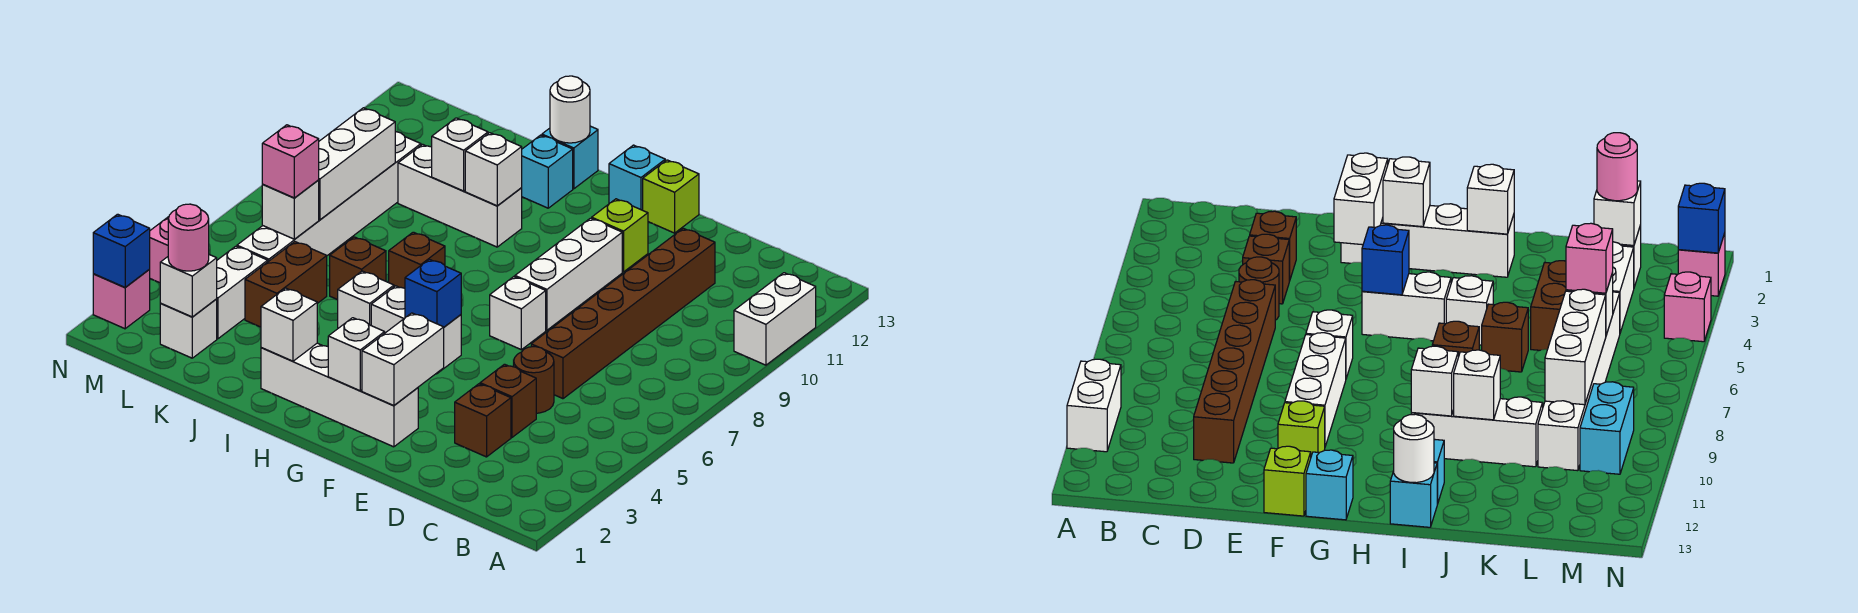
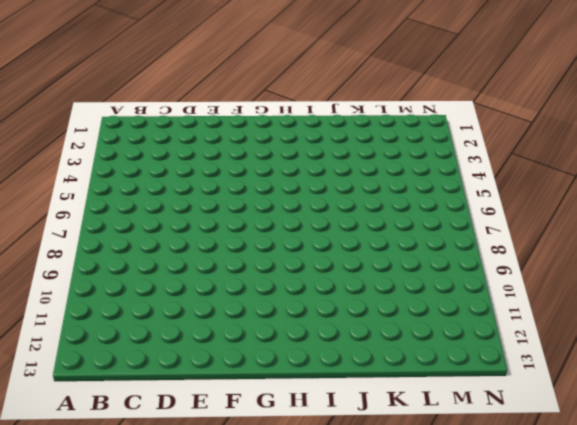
none -> white brick A10:A11 level 1
none -> brown brick D3 level 1
none -> brown brick D4 level 1
none -> brown round brick D5 level 1

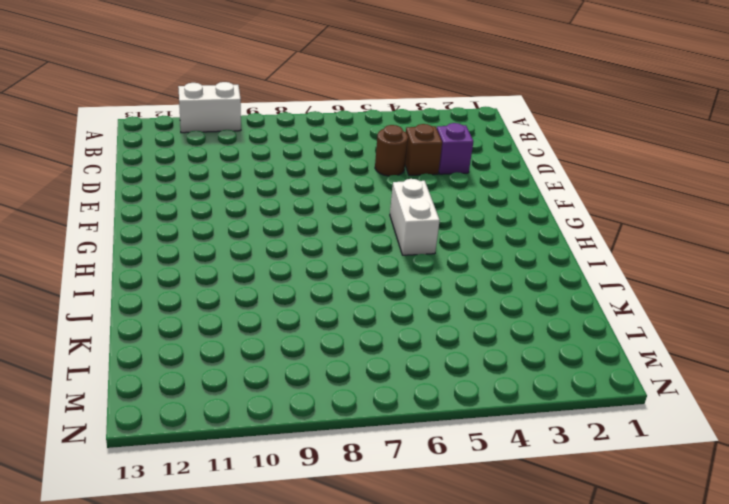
purple brick D3 level 1 -> brown brick D3 level 1
none -> brown brick D6:D11 level 1
none -> white brick F2:I2 level 1
none -> white brick F7 level 1
none -> white brick F8:F10 level 1

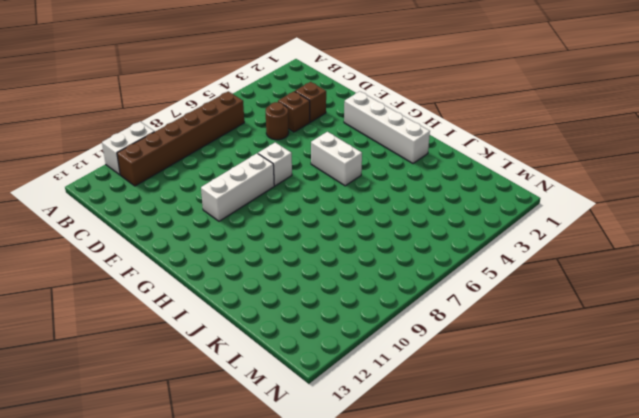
brown brick B6:B11 level 1 -> brown brick D6:D11 level 1
none -> lime brick F11 level 1
none -> lime brick F13 level 1
none -> cyan brick G13 level 1
none -> white brick I5 level 1

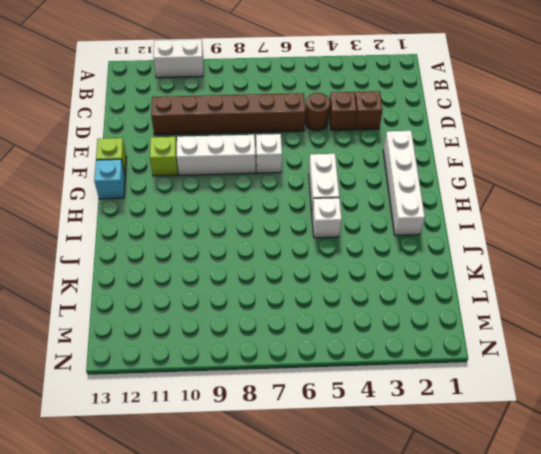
none -> brown brick I7 level 1
none -> white brick I10:K10 level 1
none -> cyan brick I12 level 1
none -> cyan brick I13 level 1

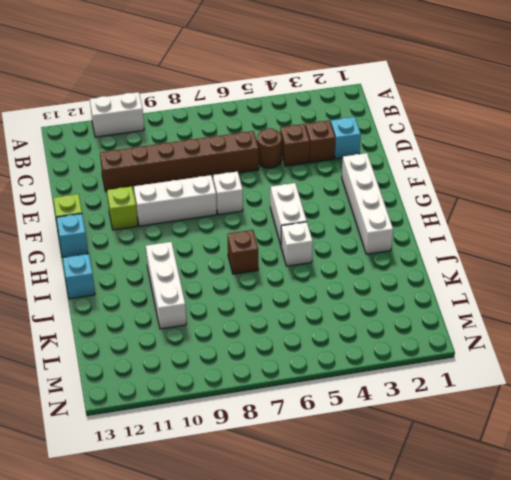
cyan brick D2 level 1 -> cyan brick I12 level 1
none -> brown brick J6 level 1
none -> brown brick K4:K5 level 1
none -> white brick L2 level 1
none -> white brick L3:L4 level 1

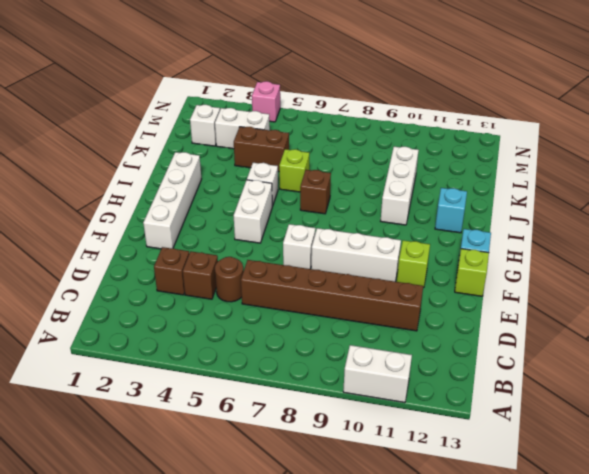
lime brick J6 level 1 -> brown brick J6 level 1
none -> cyan brick I13 level 1
none -> white brick L5:L10 level 1
none -> cyan brick M9:M10 level 1
none -> pink brick N2 level 1

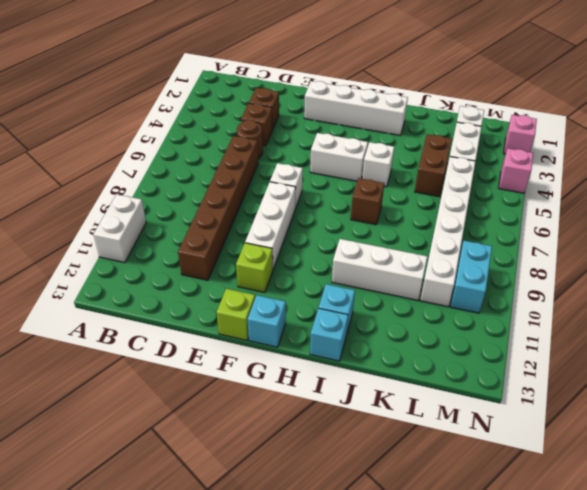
none -> brown brick J6 level 1
none -> white brick F2:F3 level 2
none -> white brick G2 level 2
none -> blue brick G5 level 2

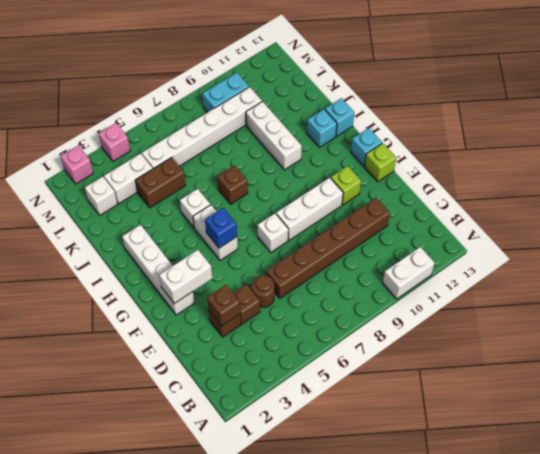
brown brick D3 level 2 -> brown brick J6 level 1
none -> white brick G2 level 2
none -> white brick I2 level 2
none -> white brick I10 level 2
none -> white round brick I13 level 2

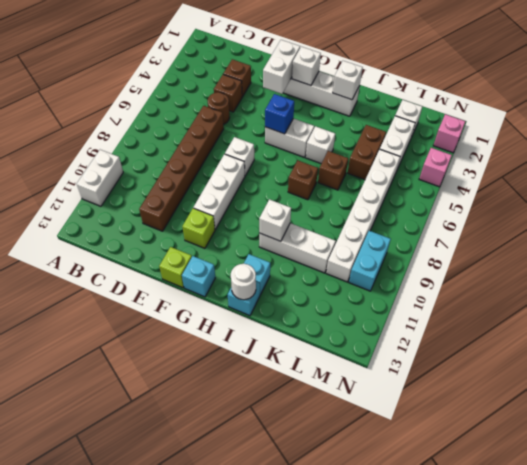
none -> white brick J10 level 2
none -> white brick L2 level 2
none -> white brick L6 level 2
none -> white brick L7:L9 level 2

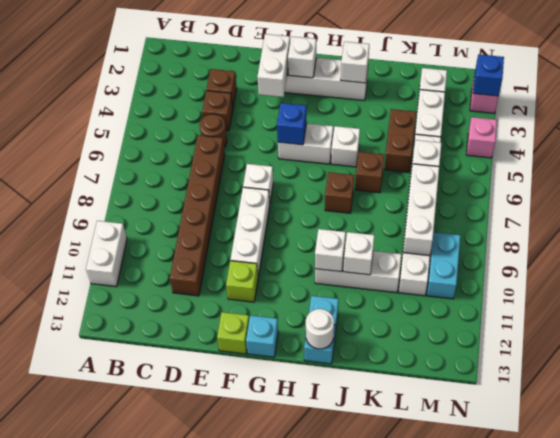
none -> white brick L2 level 2
none -> pink round brick L2 level 3
none -> pink brick L6 level 3

